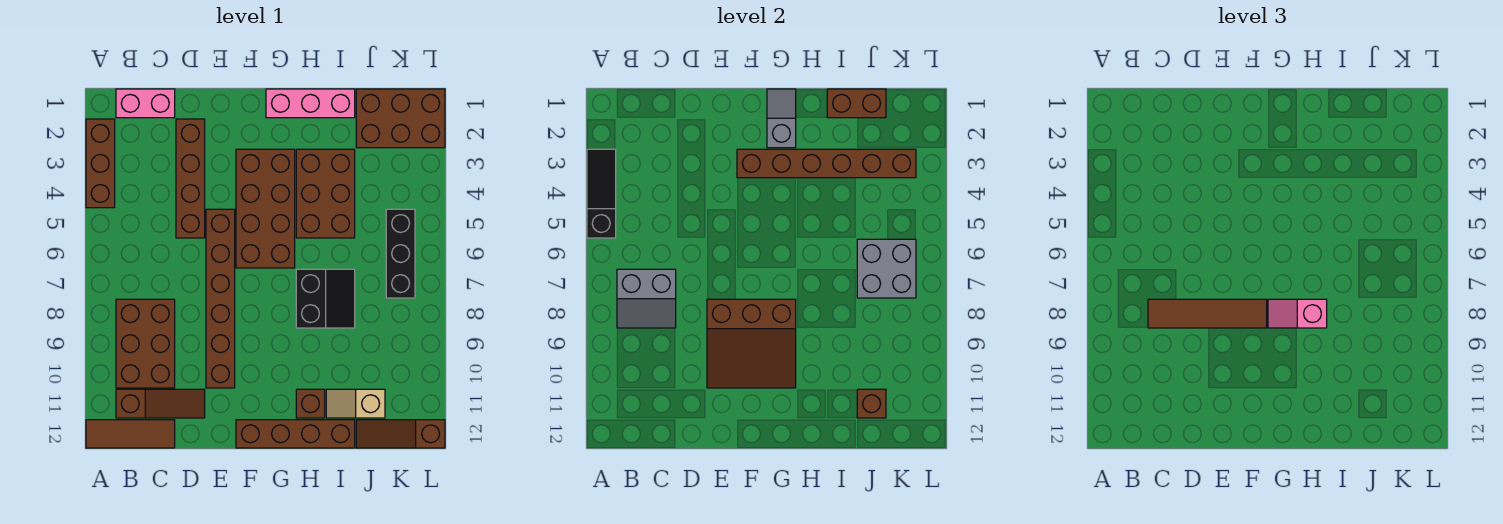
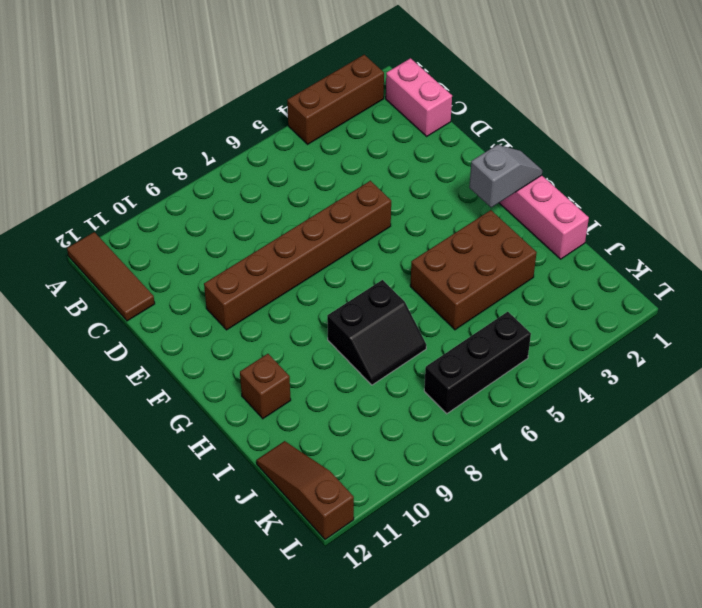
none -> brown brick B8:C10 level 1
none -> brown slope B11:D11 level 1 top B
none -> brown brick D2:D5 level 1

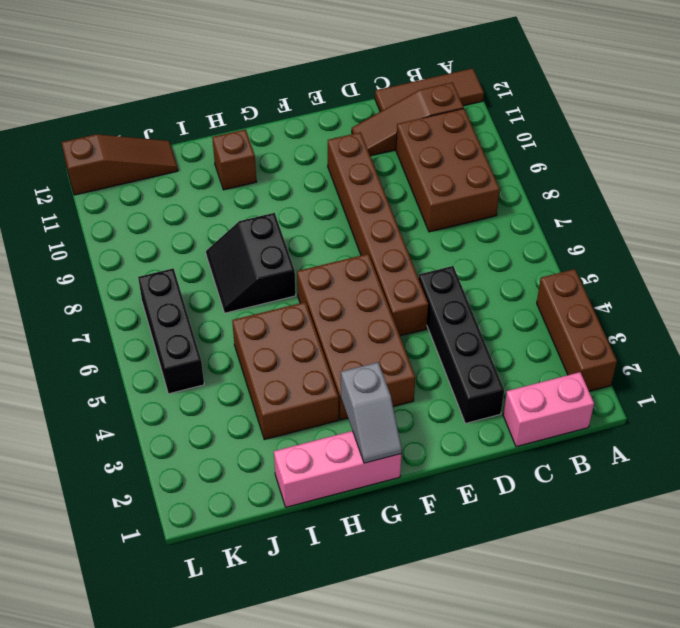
black brick D2:D5 level 1 -> brown brick D2:D5 level 1
none -> brown brick F12:I12 level 1
none -> tan slope I11:J11 level 1 top J
none -> brown brick J1:L2 level 1

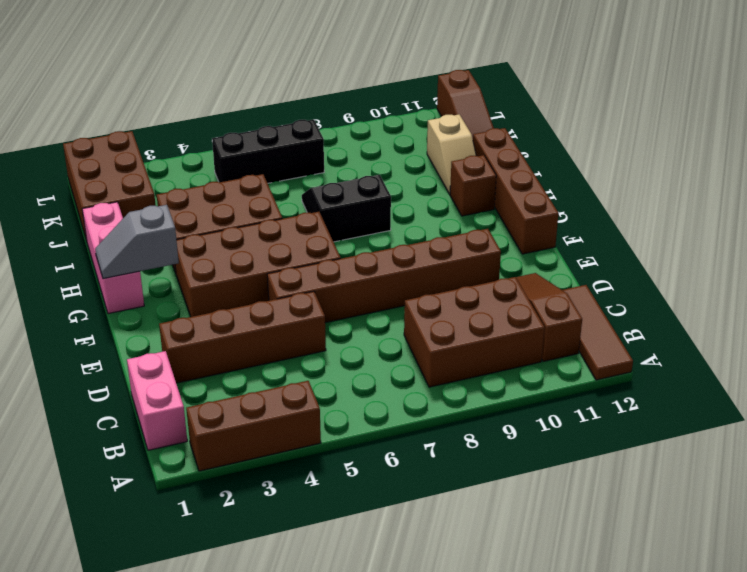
none -> black slope A3:A5 level 2 top 5
none -> grey slope B7:C8 level 2 top 7
none -> brown slope E8:G10 level 2 top 8

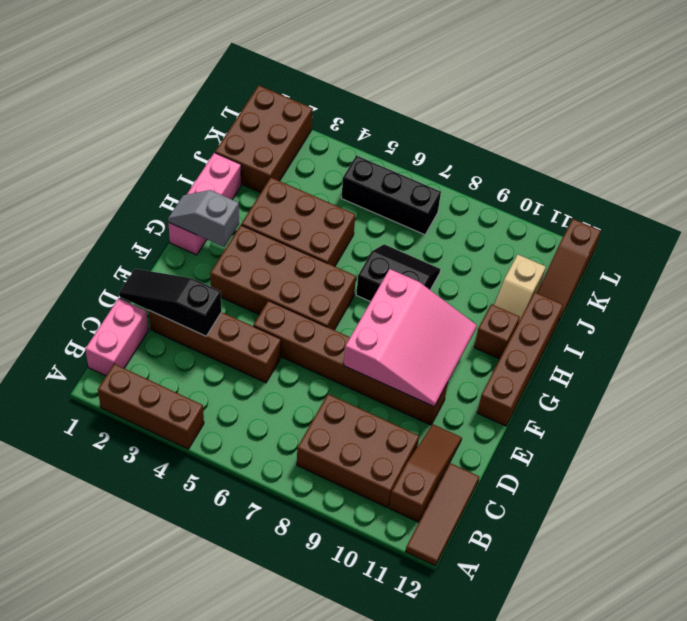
black slope D1:D3 level 2 top 3 -> black slope A3:A5 level 2 top 5
pink slope E8:G10 level 2 top 8 -> brown slope E8:G10 level 2 top 8
none -> grey slope B7:C8 level 2 top 7
none -> brown brick F3:K3 level 2
none -> brown brick I1:J1 level 2

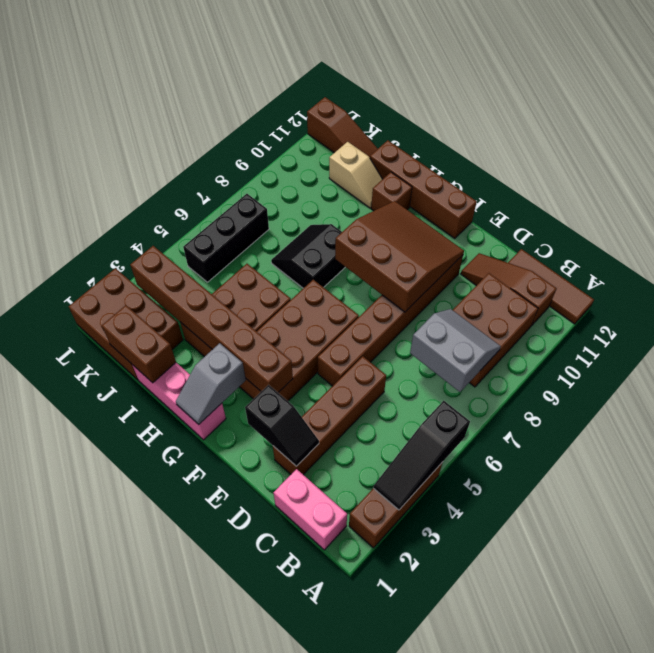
black slope D2:E2 level 2 top E -> none
none -> grey brick J6:K7 level 2
none -> brown brick J11 level 2
none -> brown tile C8:F8 level 3

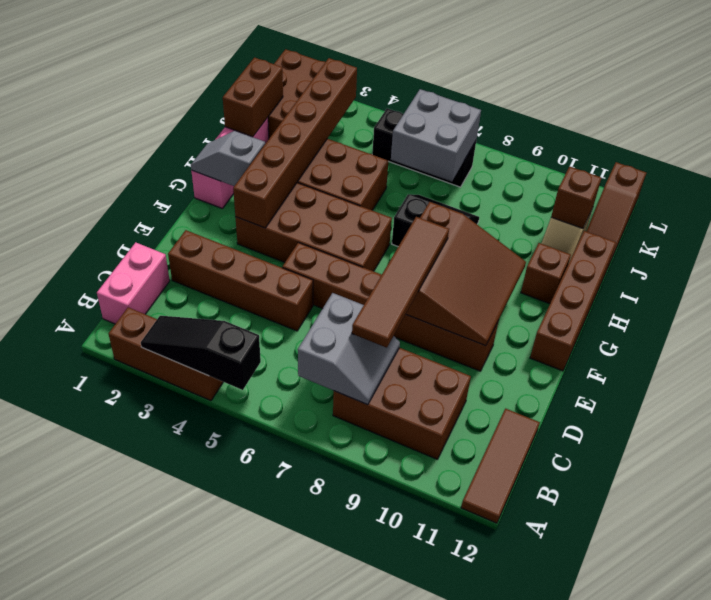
none -> brown slope B11:D11 level 1 top B
none -> pink slope G8:H8 level 3 top H

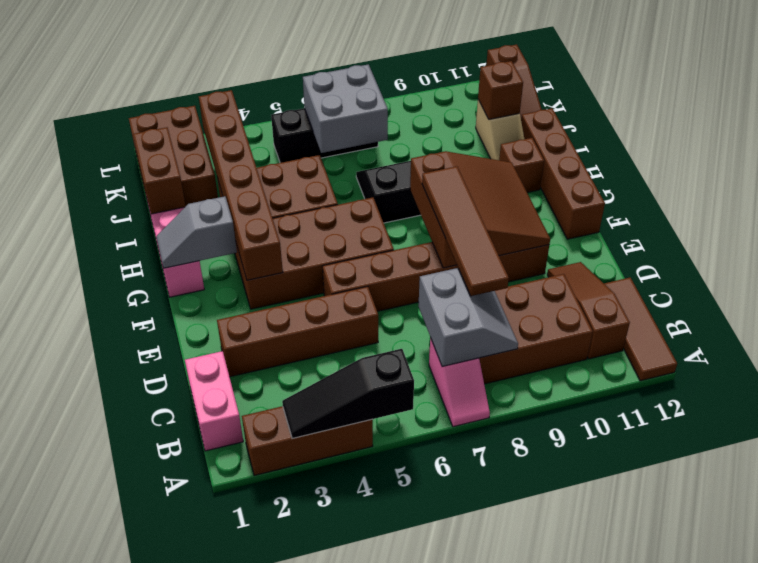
pink slope A7:B7 level 1 top B -> pink slope G8:H8 level 3 top H

